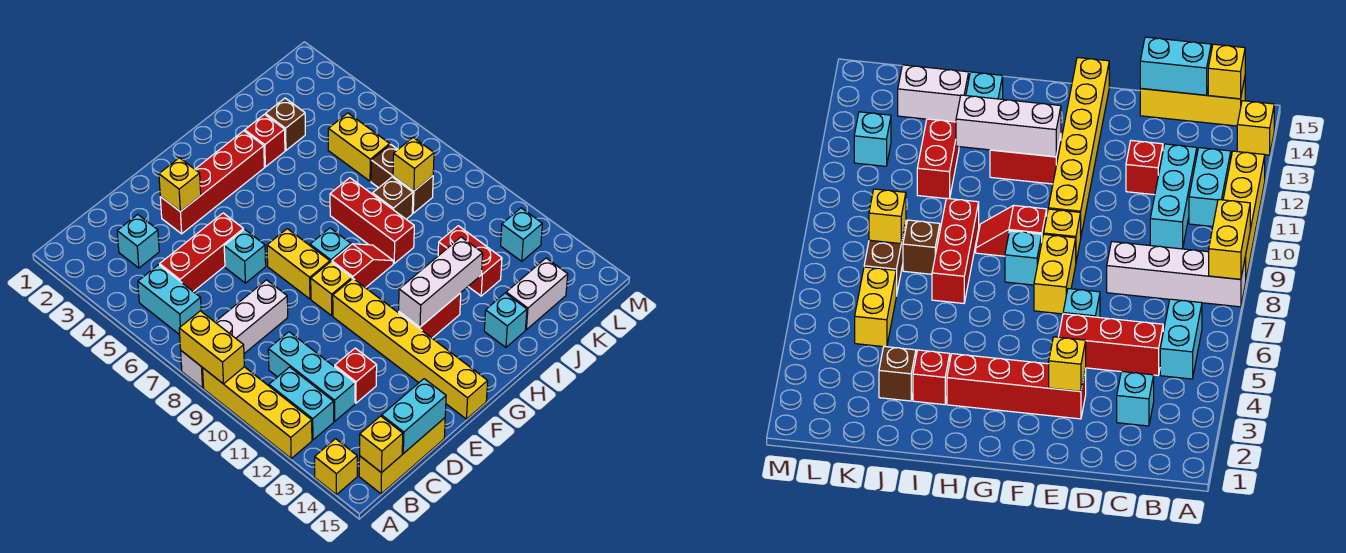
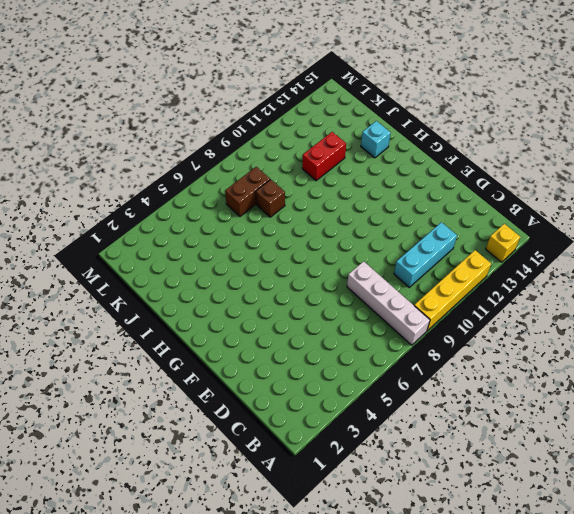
none -> cyan brick B5:B6 level 1
none -> cyan brick B11:B12 level 1
none -> yellow brick B15:D15 level 1
none -> cyan brick C3 level 1

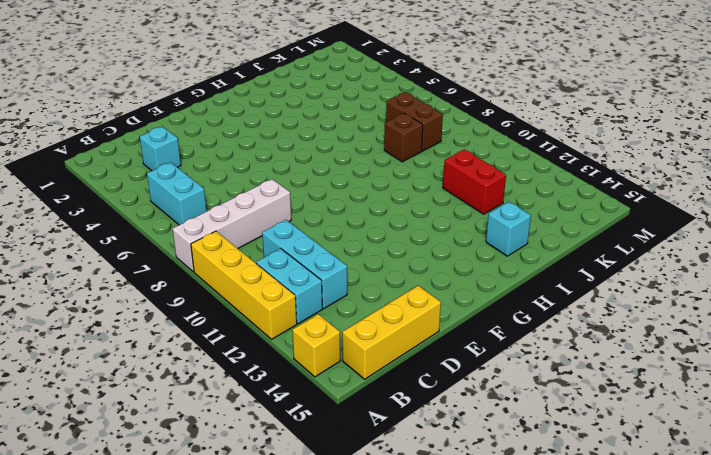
none -> red brick C5:E5 level 1
none -> red brick D12 level 1
none -> red brick E3:H3 level 1
none -> cyan brick E6 level 1

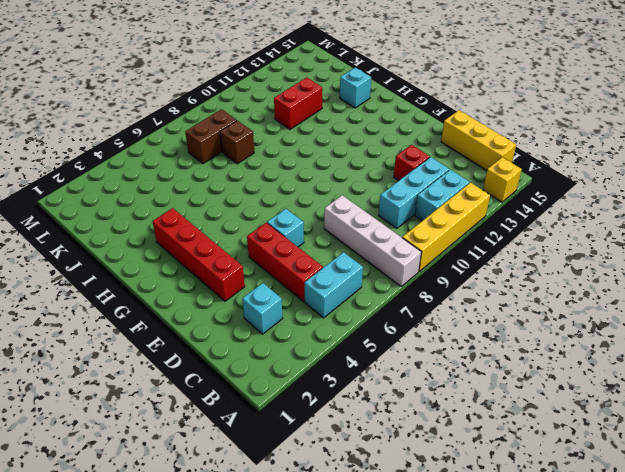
none -> yellow brick F7:F8 level 1
none -> yellow brick F9 level 1
none -> yellow brick F10:F15 level 1
none -> cyan brick G8 level 1

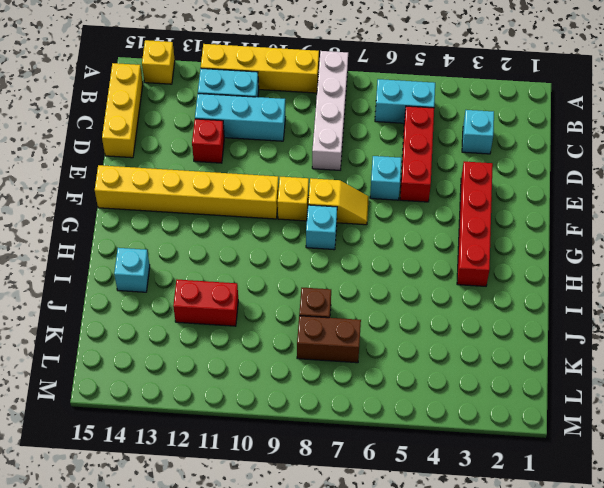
yellow slope F7:F8 level 1 top 8 -> yellow brick F7:F8 level 1
none -> red slope G9:H9 level 1 top G
none -> red brick G12:H12 level 1
none -> red brick I3 level 1
none -> red brick I7:I9 level 1

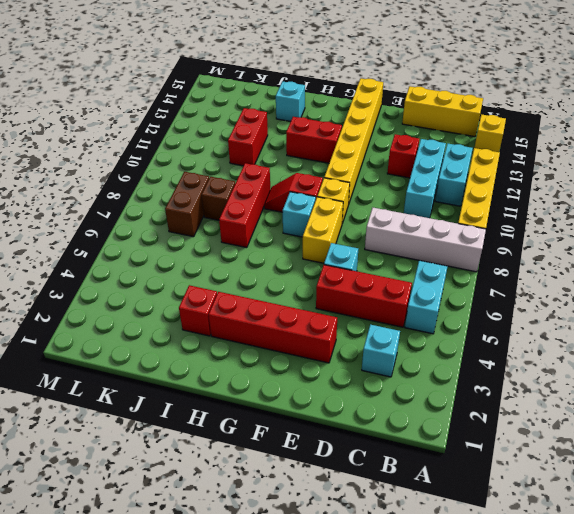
none -> brown brick J3 level 1
none -> white brick J14:K14 level 1
none -> yellow brick K5:K6 level 1
none -> cyan brick L12 level 1

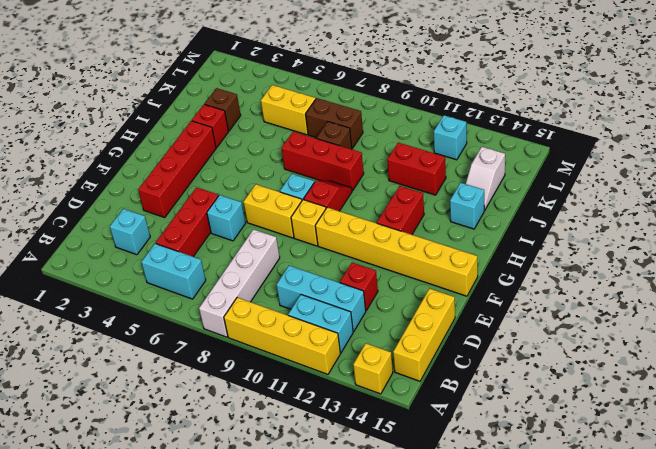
white slope J14:K14 level 1 top K -> white brick J14:K14 level 1
none -> yellow brick A8:A9 level 2
none -> yellow brick B15 level 2
none -> cyan brick C15:D15 level 2
none -> yellow brick E3 level 2

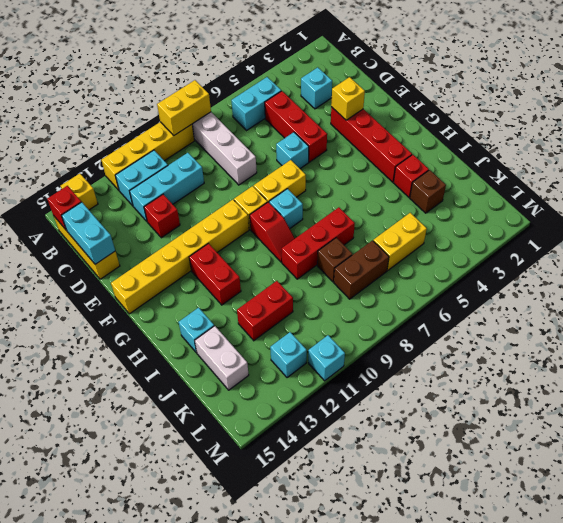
red brick B15 level 2 -> yellow brick B15 level 2
cyan brick M11 level 1 -> none
none -> white brick G12:I12 level 2
none -> yellow brick K8 level 2

